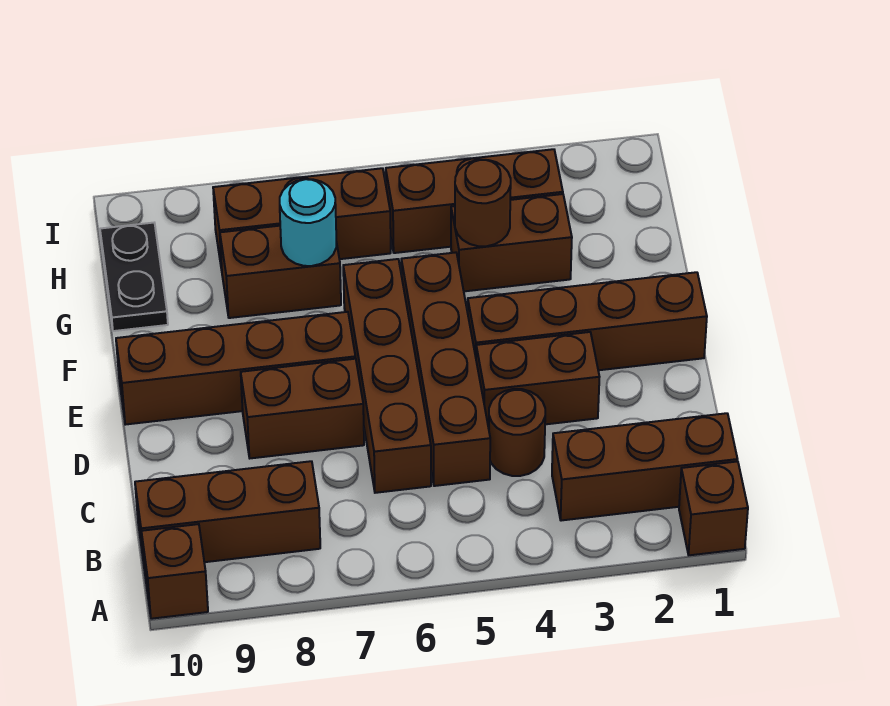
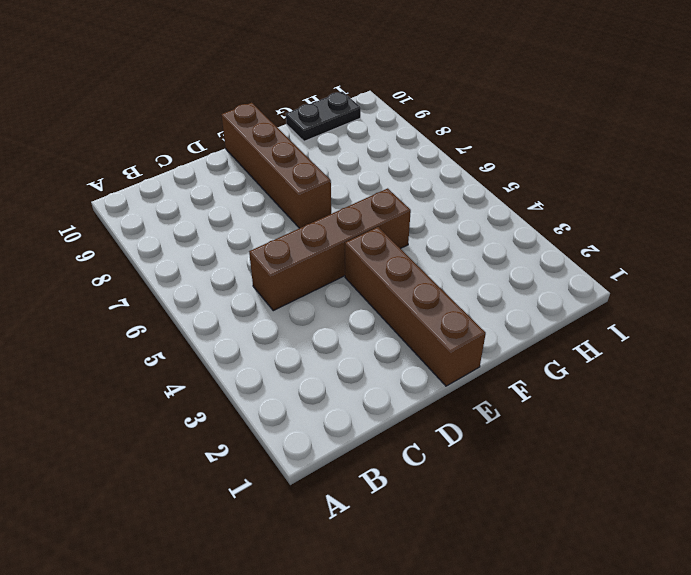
none -> brown brick A1 level 1
none -> brown brick A10 level 1
none -> brown brick B1:B3 level 1

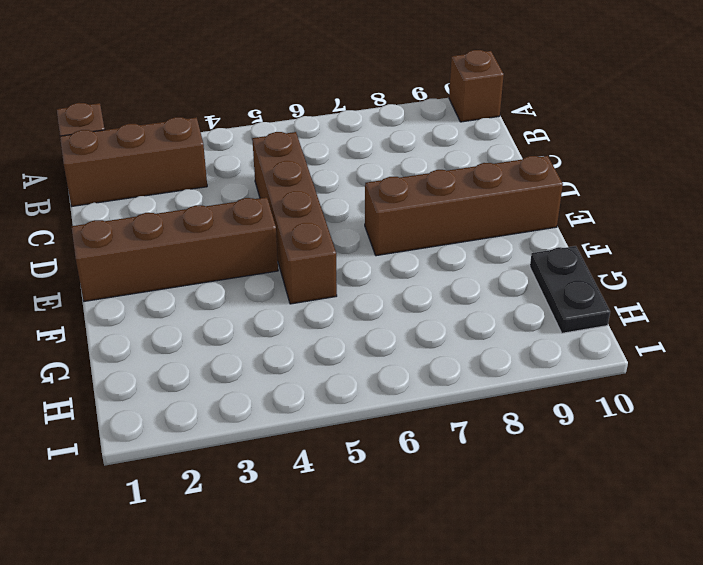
none -> brown brick B8:B10 level 1
none -> brown round brick C4 level 1
none -> brown brick C6:F6 level 1

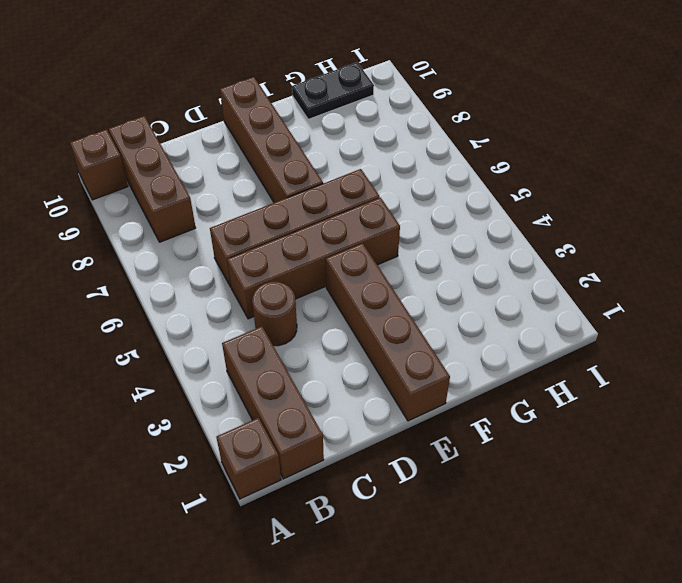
none -> brown brick D3:D4 level 1
none -> brown brick D7:D8 level 1
none -> brown brick G3:G4 level 1

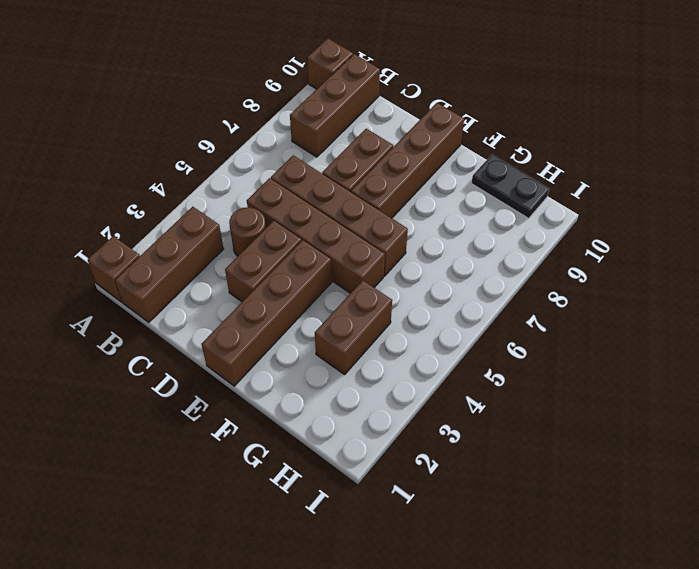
none -> brown brick G7:G8 level 1
none -> brown brick H3:H5 level 1
none -> brown brick H6:H8 level 1

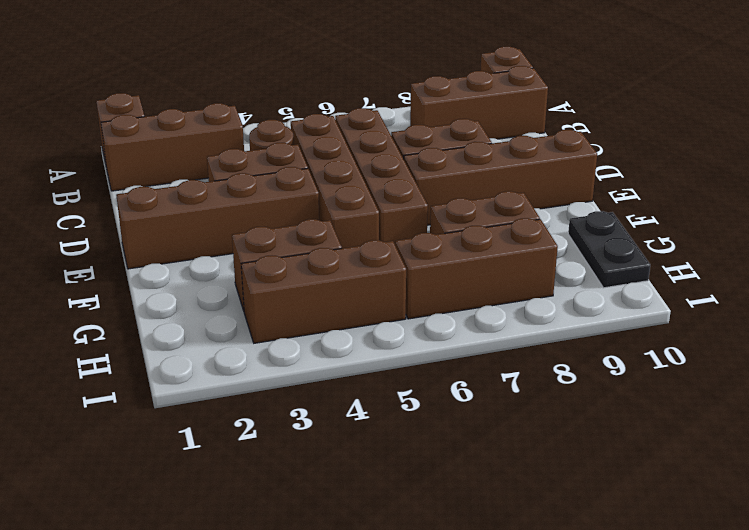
none -> brown round brick G4 level 2
none -> cyan round brick G7 level 2

